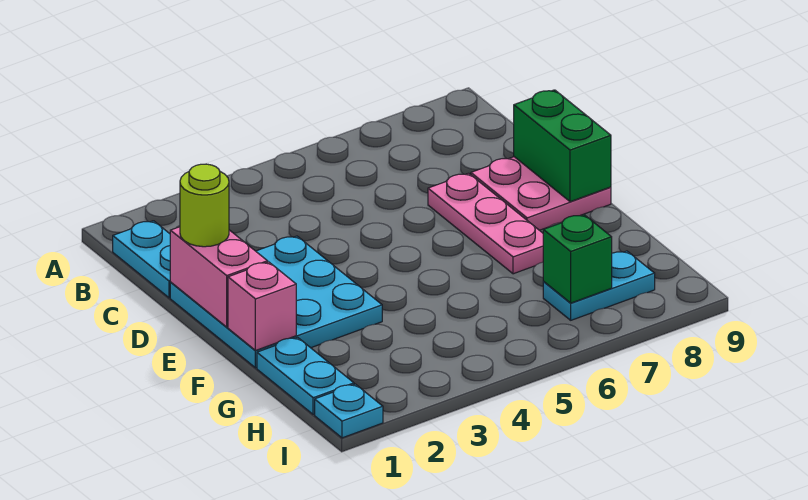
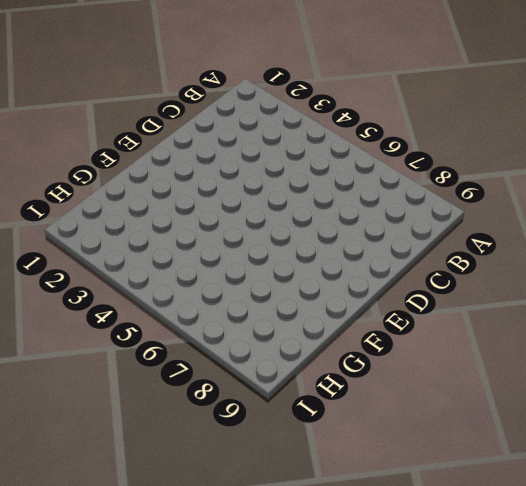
none -> cyan plate B1:C1 level 1
none -> cyan plate D1:F3 level 1
none -> pink plate D7:F7 level 1

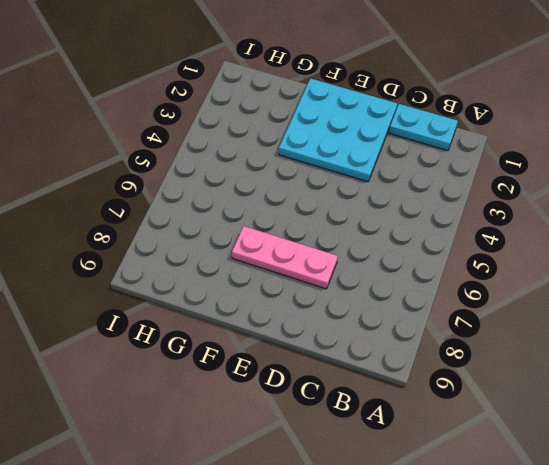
none -> pink plate D8:E9 level 1
none -> cyan plate G1:H1 level 1
none -> cyan plate H7:H8 level 1

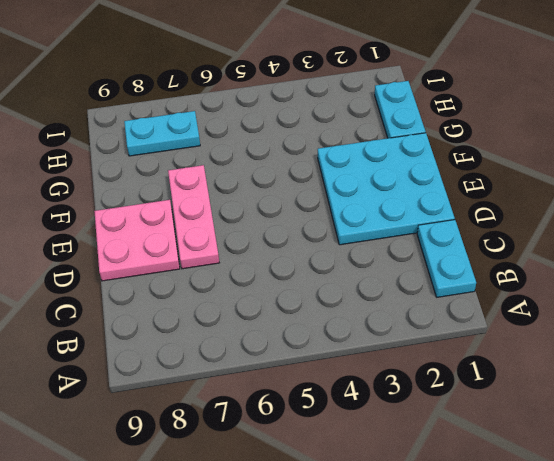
none -> cyan plate I1 level 1
none -> pink brick D1:E1 level 2
none -> green brick D9:E9 level 2

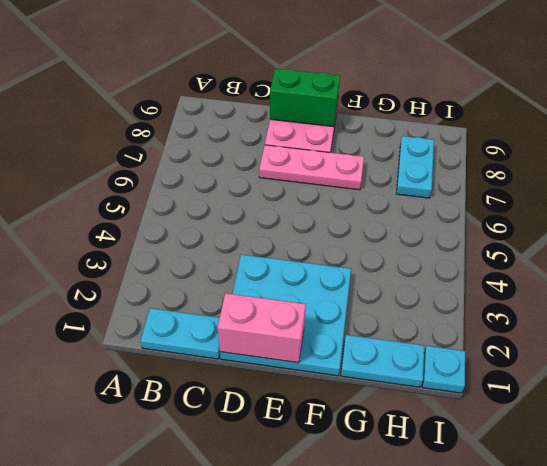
none -> pink brick F1 level 2
none -> green brick H7 level 2
none -> lime round brick D1 level 3

